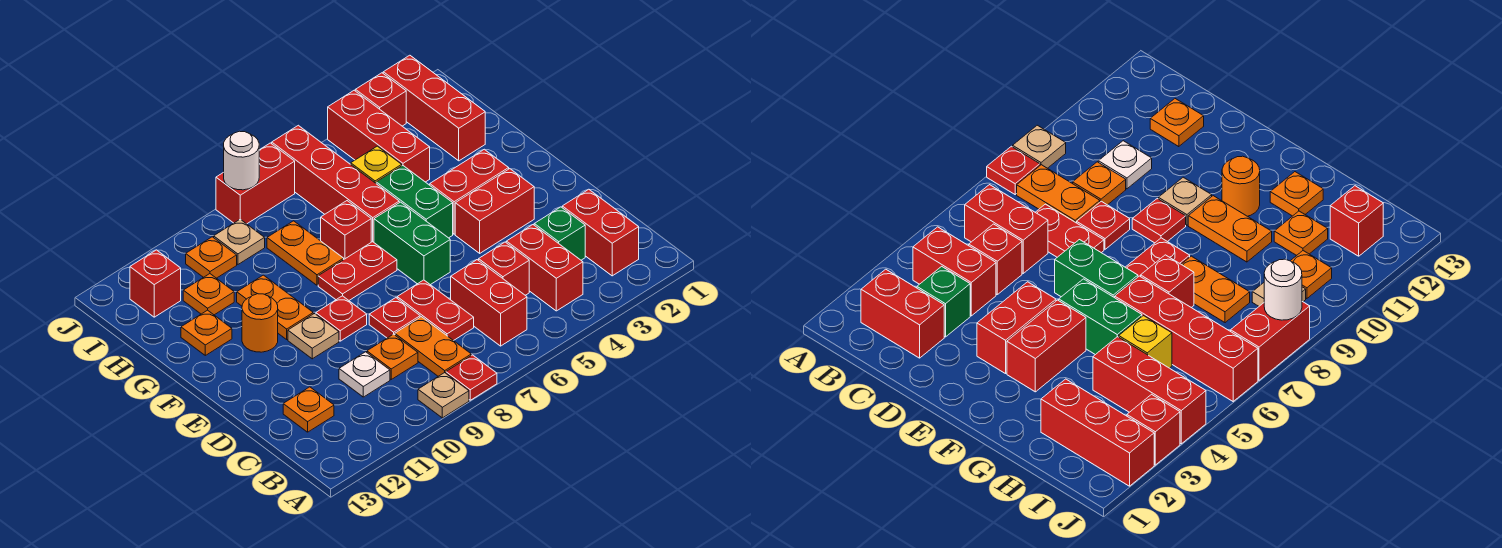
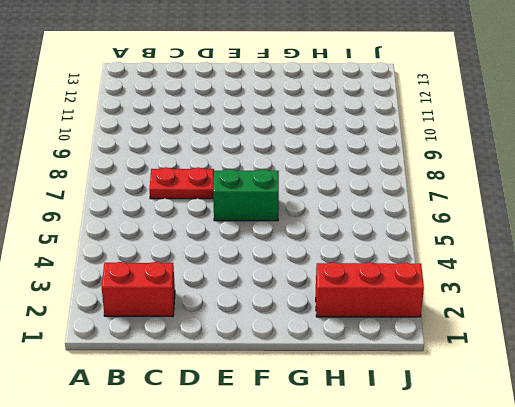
none -> red plate A8 level 1
none -> tan plate A9 level 1
none -> red brick B4:C4 level 1
none -> red brick B6:C6 level 1

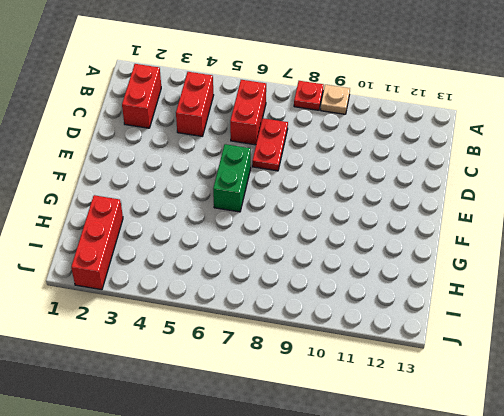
none -> orange plate B8:C8 level 1
none -> green brick C3 level 1
none -> red brick C5 level 1
none -> orange plate C9 level 1

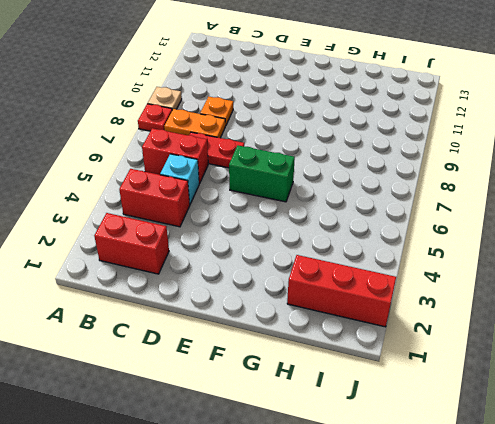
cyan brick C5 level 1 -> red brick C5 level 1
none -> green brick C3 level 1
none -> white plate C10 level 1
none -> orange plate C12 level 1
none -> red plate D8 level 1

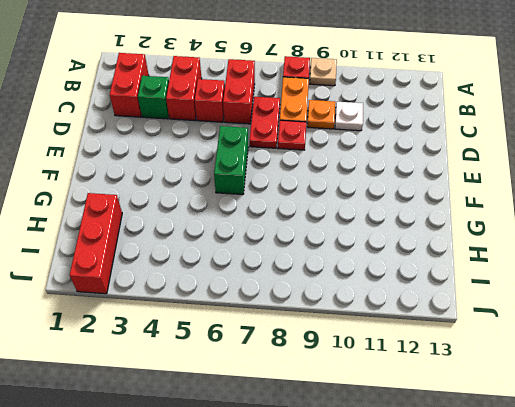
none -> orange plate C12 level 1
none -> red brick E3:E4 level 1
none -> red plate E9 level 1
none -> tan plate E10 level 1

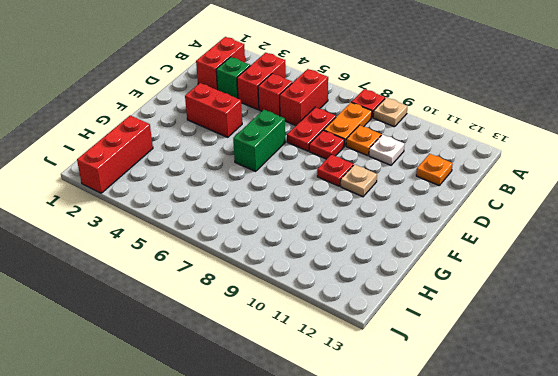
none -> red brick F3:F4 level 1
none -> green brick F5:G5 level 1
none -> red plate F7:F8 level 1
none -> orange plate F10:G10 level 1

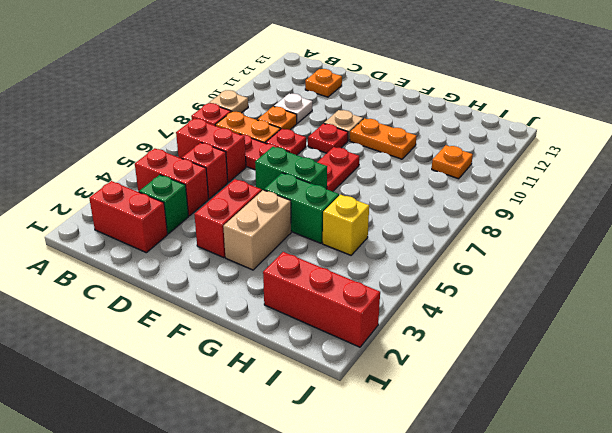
tan brick F3:F4 level 1 -> red brick F3:F4 level 1
none -> orange round brick F11 level 1
none -> red brick G6:J6 level 1
none -> red brick G7 level 1
none -> orange plate G8:H8 level 1

